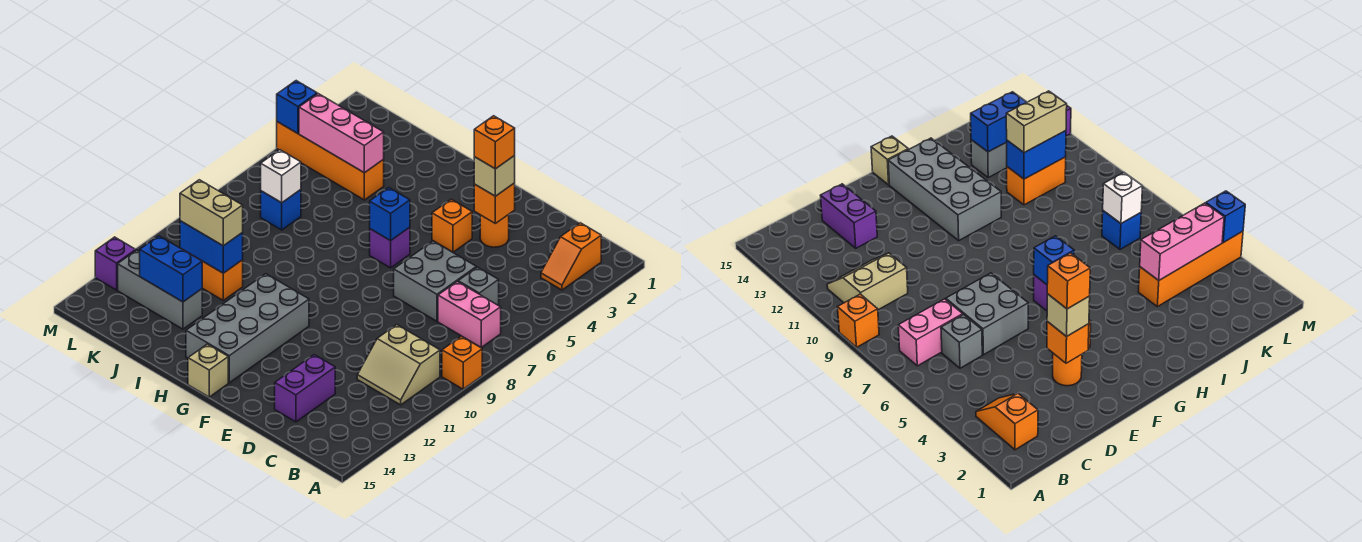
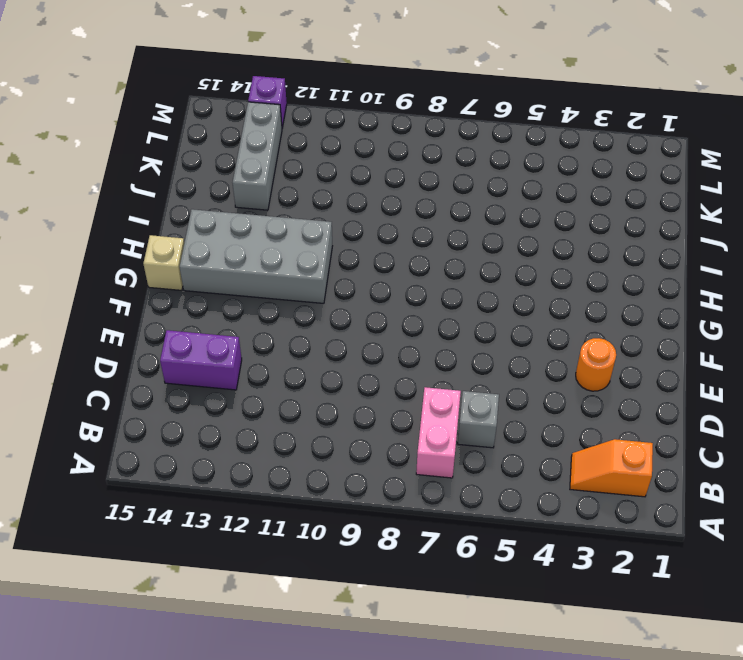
none -> orange brick A9 level 1
none -> tan slope B10:C11 level 1 top 10
none -> grey brick D6:E7 level 1

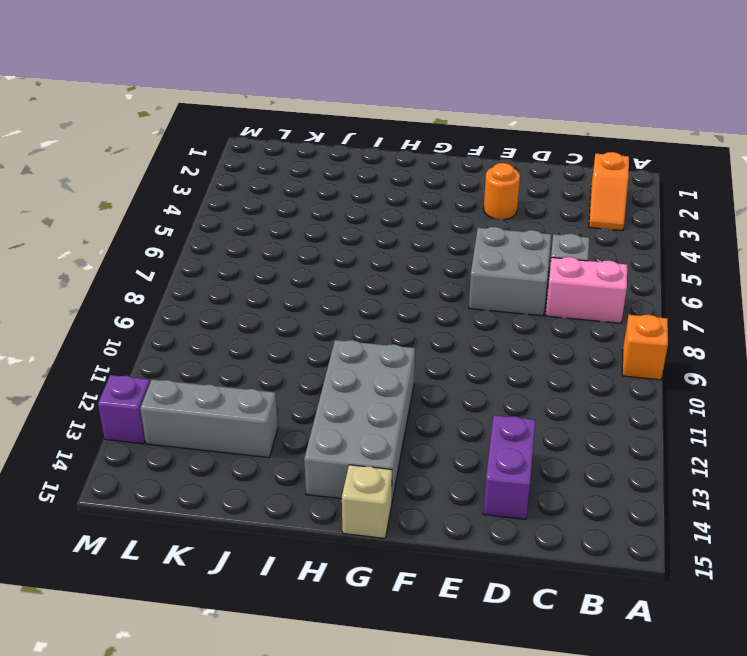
none -> tan slope B10:C11 level 1 top 10
none -> orange brick F4 level 1
none -> purple brick G6 level 1

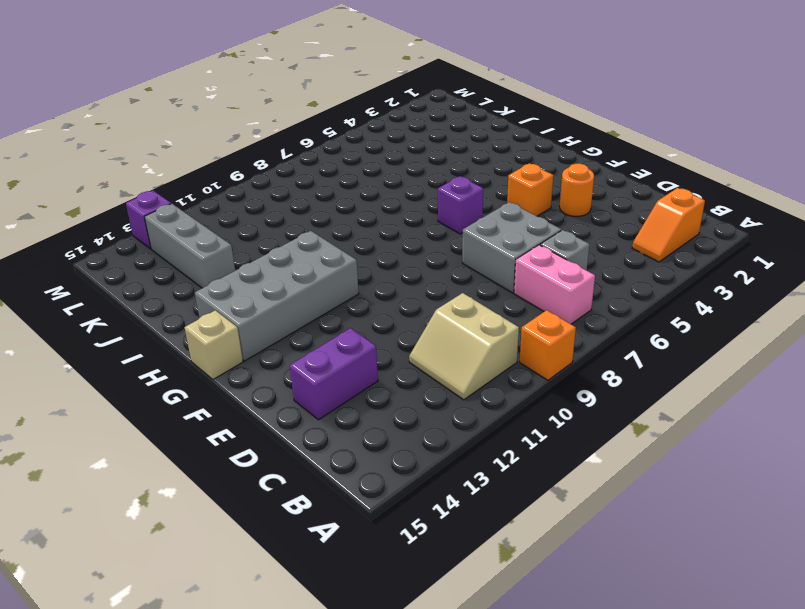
none -> orange brick J4:M4 level 1
none -> orange brick J11:K11 level 1
none -> blue brick K7 level 1

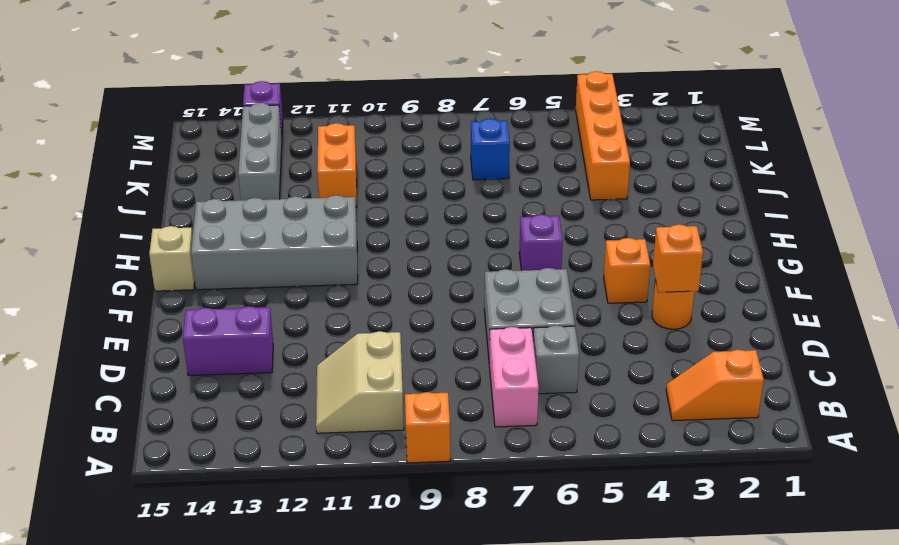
none -> blue brick G6 level 2
none -> pink brick J4:L4 level 2
none -> blue brick J11:K11 level 2

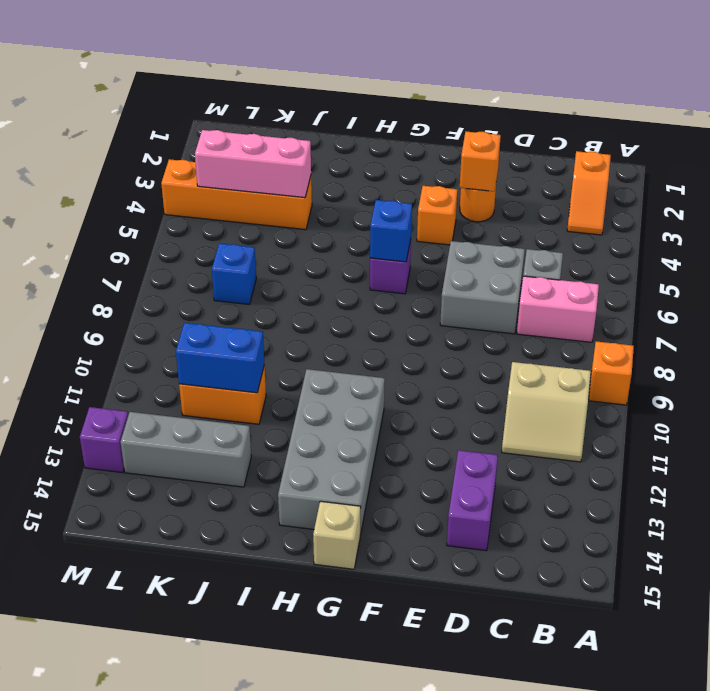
none -> blue brick J13:K13 level 2
none -> white brick K7 level 2
none -> blue brick M4 level 2

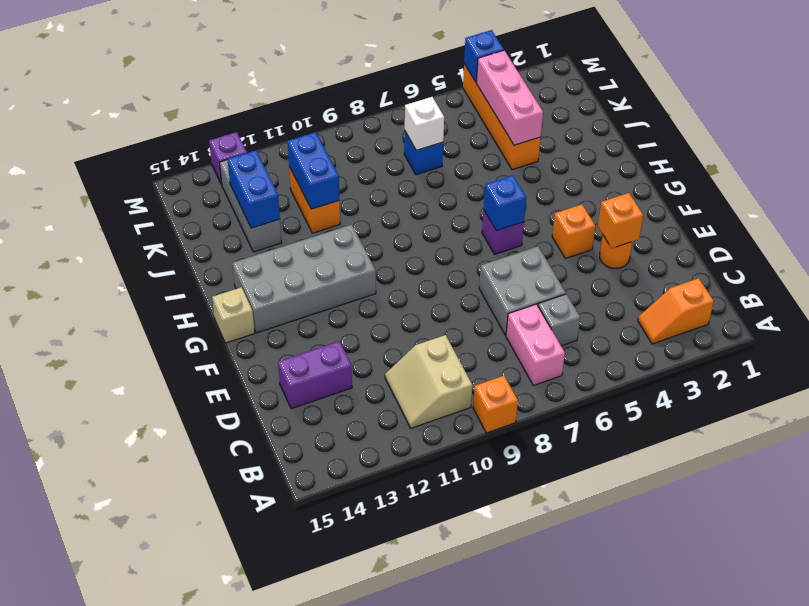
none -> tan brick E3 level 3
none -> tan brick J11:K11 level 3
none -> orange brick E3 level 4

